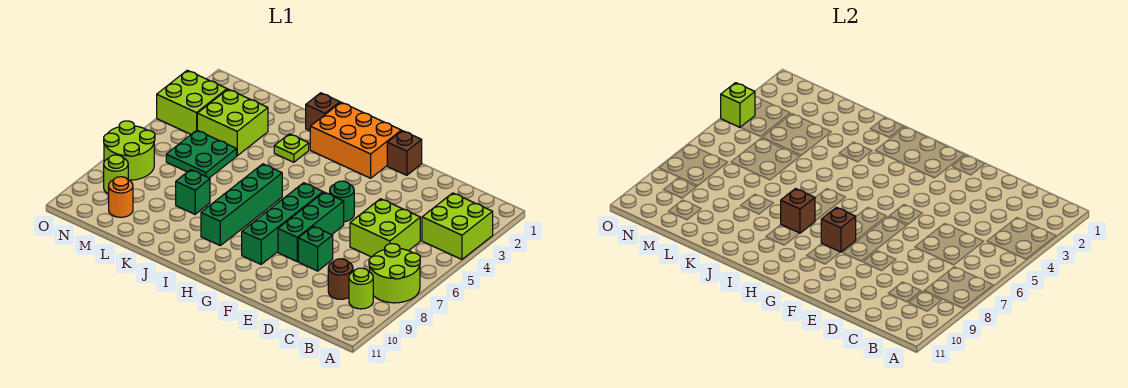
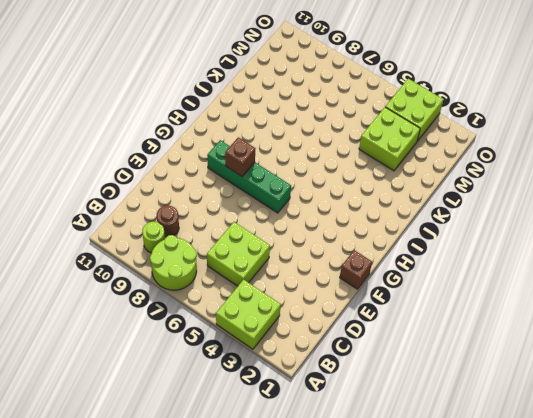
none -> green brick E8 level 1
none -> green round brick F5 level 1
none -> green brick F6:F8 level 1

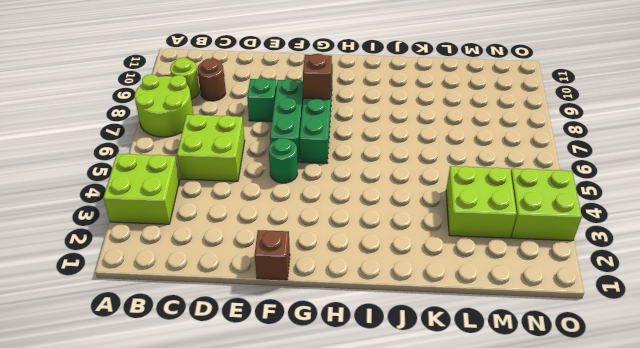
none -> orange brick G1:I2 level 1
none -> green brick I6:I9 level 1
none -> brown brick J1 level 1

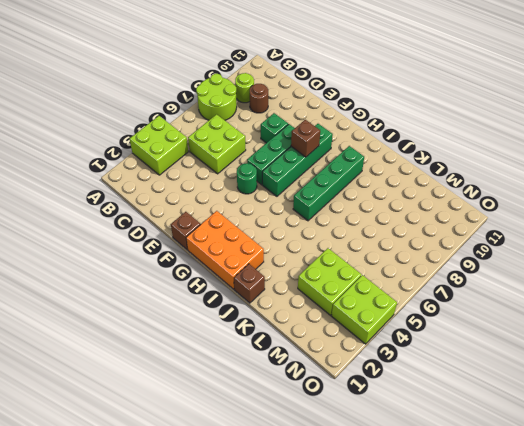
none -> lime plate J3 level 1
none -> green brick K8 level 1
none -> green plate L5:M6 level 1

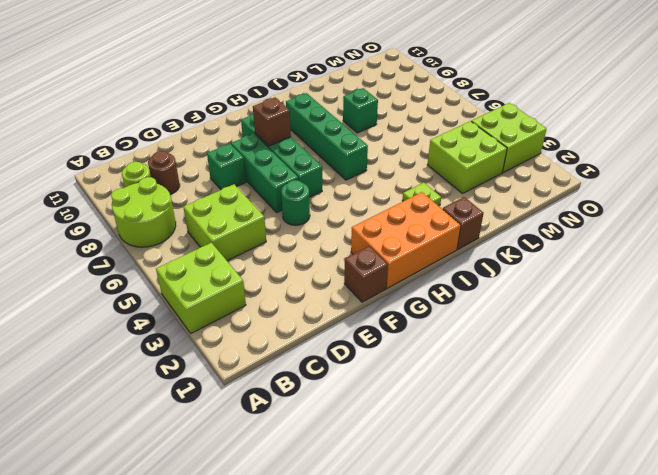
none -> green plate L5:M6 level 1
none -> orange round brick M10 level 1
none -> lime round brick N7:O8 level 1

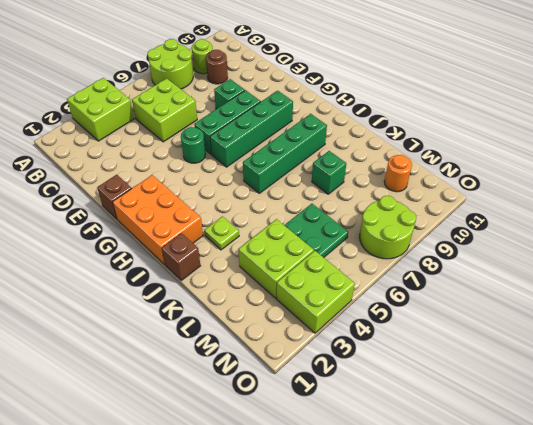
none -> lime round brick N9 level 1
none -> brown brick G8 level 2
none -> brown brick I8 level 2

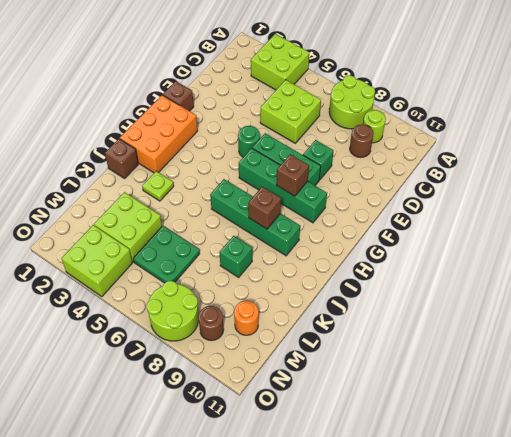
brown round brick N9 level 1 -> lime round brick N9 level 1
none -> lime brick O4 level 2

